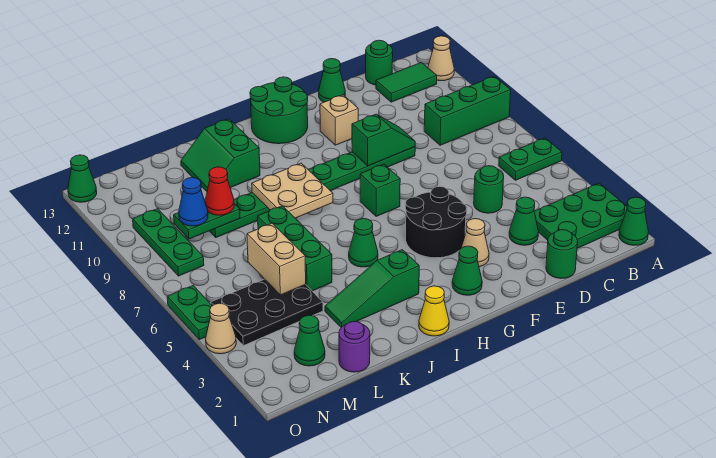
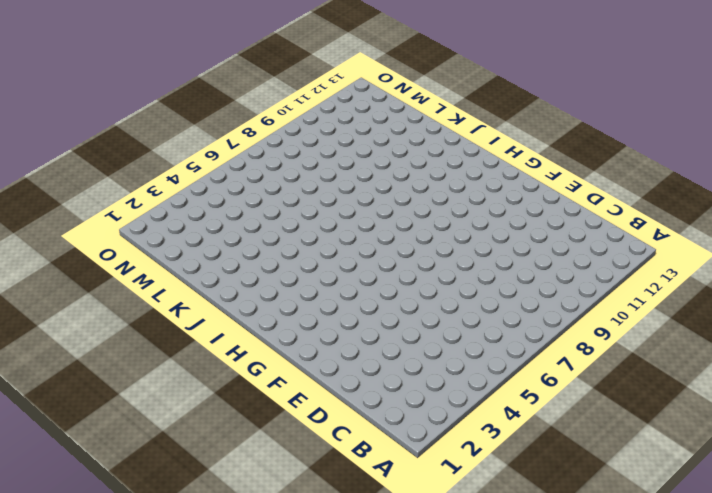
none -> green cone A1 level 1
none -> green plate A2:C3 level 1
none -> green plate A6:B6 level 1
none -> green brick A9:C9 level 1

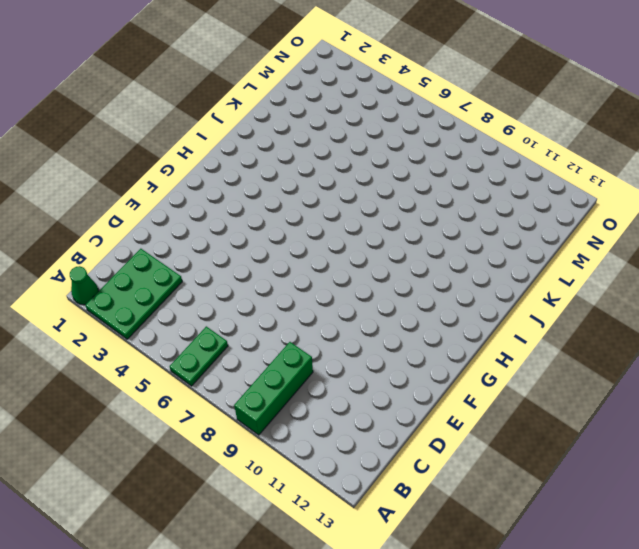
none -> tan cone A12 level 1
none -> green tile B12:C12 level 1
none -> green round brick C13 level 1
none -> green round brick D1 level 1

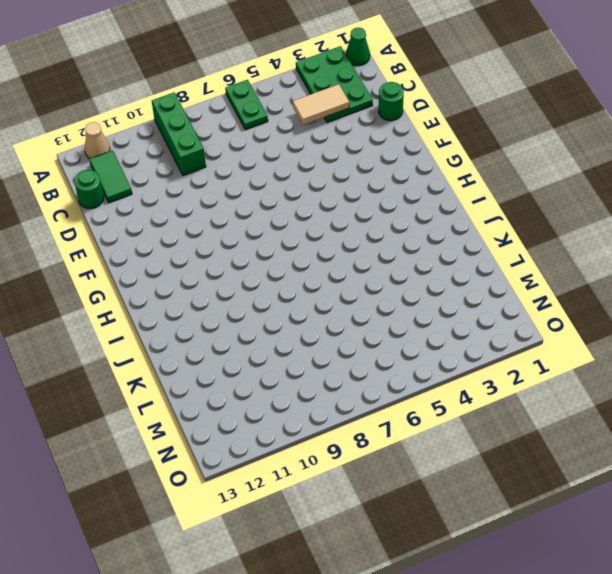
tan tile C3:C4 level 2 -> none
none -> green cone D3 level 1
none -> green round brick D5 level 1
none -> green plate E9:L9 level 1
none -> green cone E13 level 1

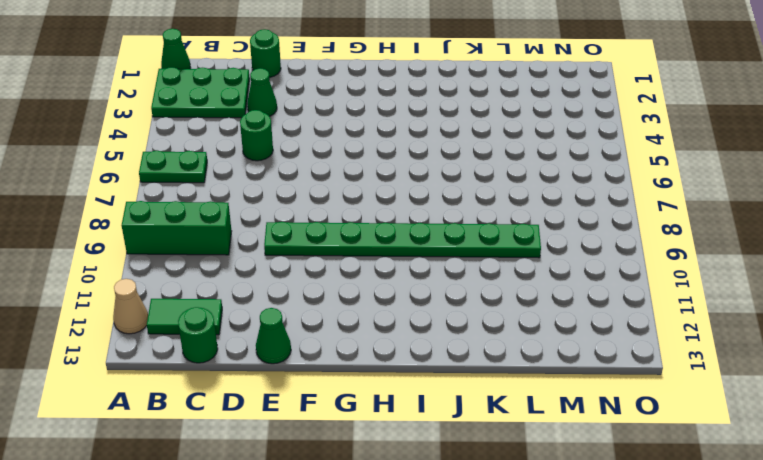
none -> tan cone F3 level 1
none -> black round brick F4:G5 level 1
none -> tan brick F11 level 1
none -> green cone G2 level 1

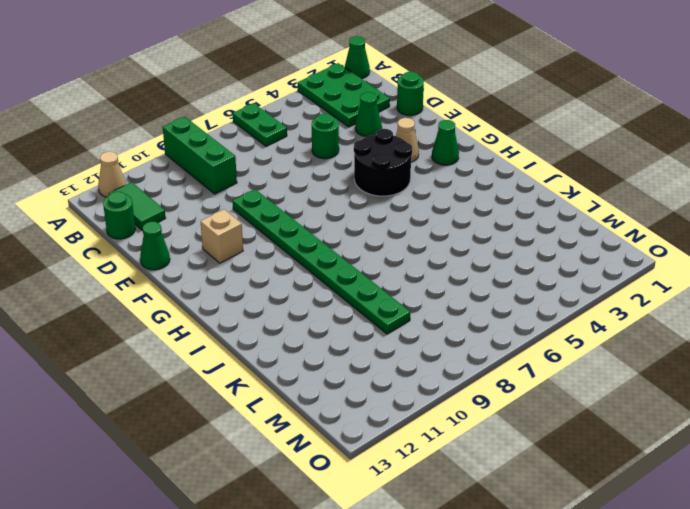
none -> green brick G7 level 1
none -> green round brick G12:H13 level 1
none -> yellow cone I1 level 1
none -> green slope I3:K3 level 1 top I

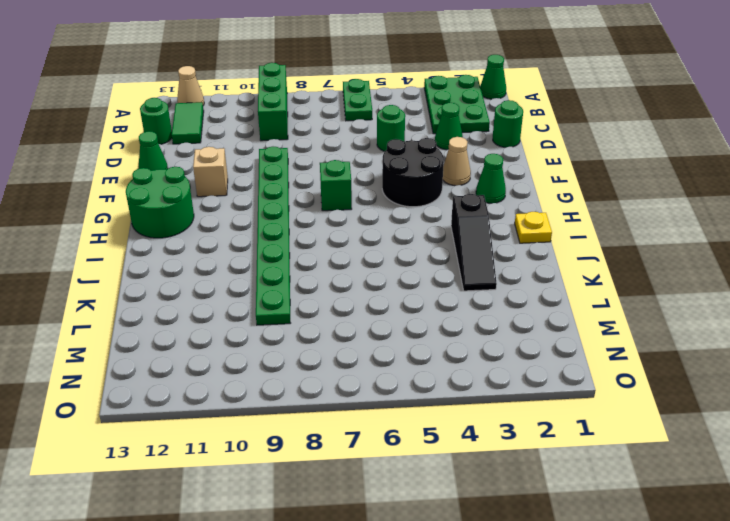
yellow plate I1 level 1 -> yellow cone I1 level 1
black slope I3:K3 level 1 top I -> green slope I3:K3 level 1 top I
none -> green cone I5 level 1
none -> green slope J11:K12 level 1 top J
none -> green brick K5:K7 level 1
none -> purple round brick L1 level 1

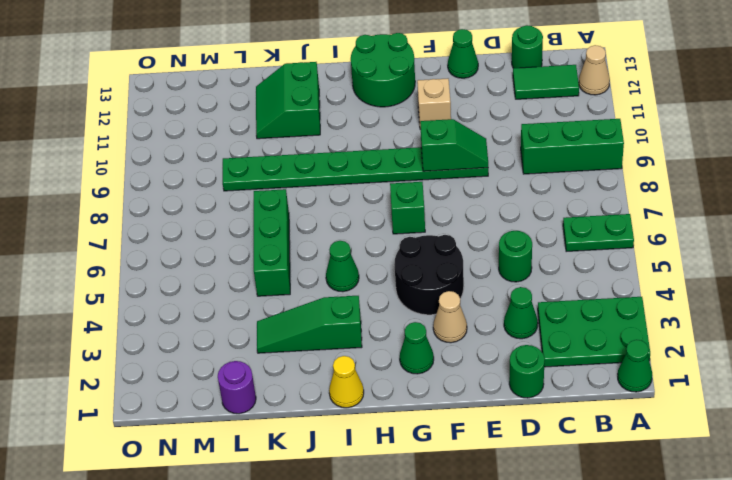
none -> black plate L4:N5 level 1
none -> green cone M2 level 1
none -> green plate N8:N10 level 1
none -> tan cone O4 level 1

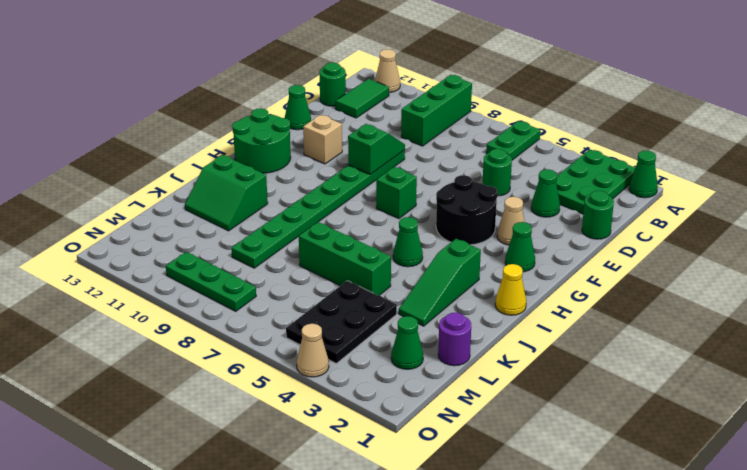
none -> green plate O5:O6 level 1
none -> green cone O13 level 1
none -> tan plate I8:J9 level 2
none -> tan brick L5:L6 level 2

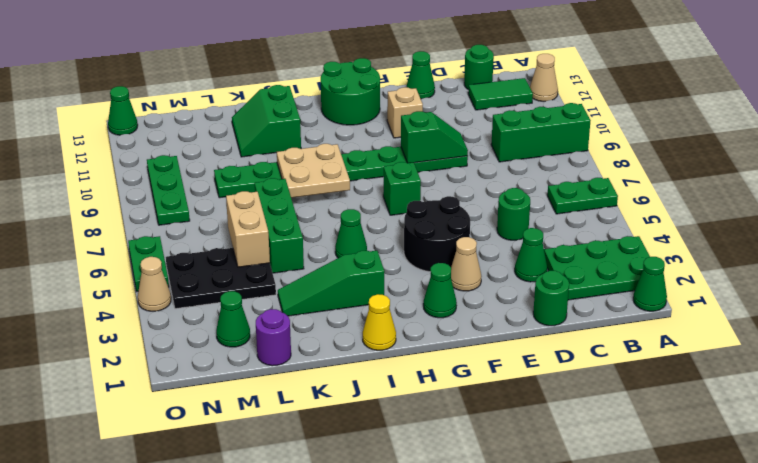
none -> green plate L9:M9 level 2
none -> red cone L9 level 3
none -> blue cone M9 level 3

